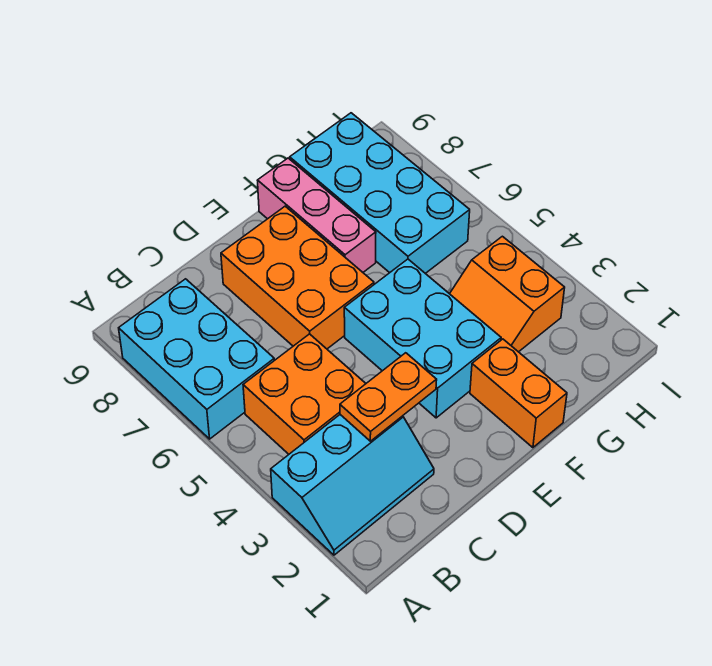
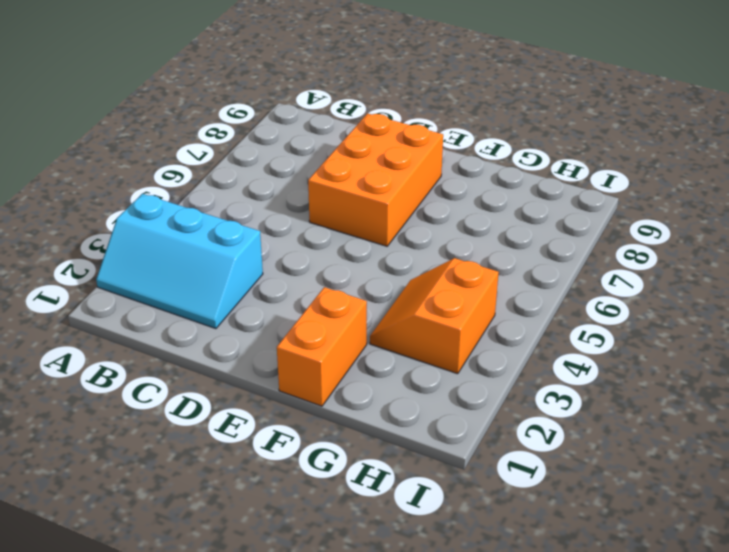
none -> cyan brick A6:B8 level 1
none -> orange brick B4:C5 level 1

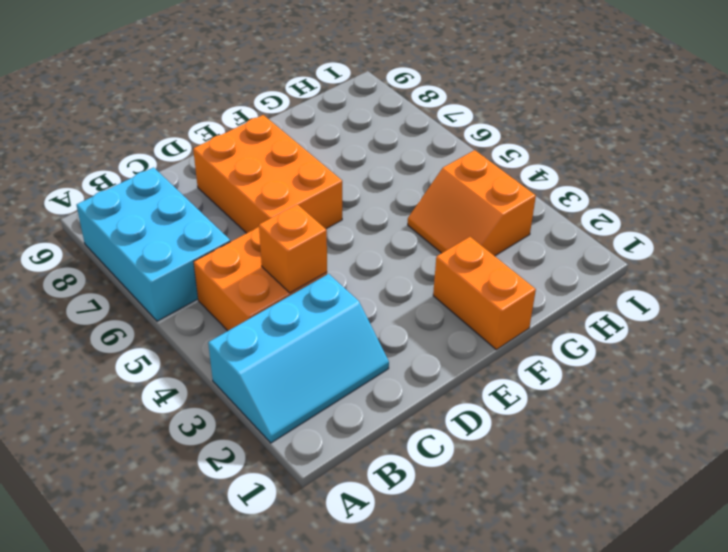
orange brick C4 level 2 -> none
none -> cyan brick E3:F5 level 1
none -> pink brick F7:F9 level 1

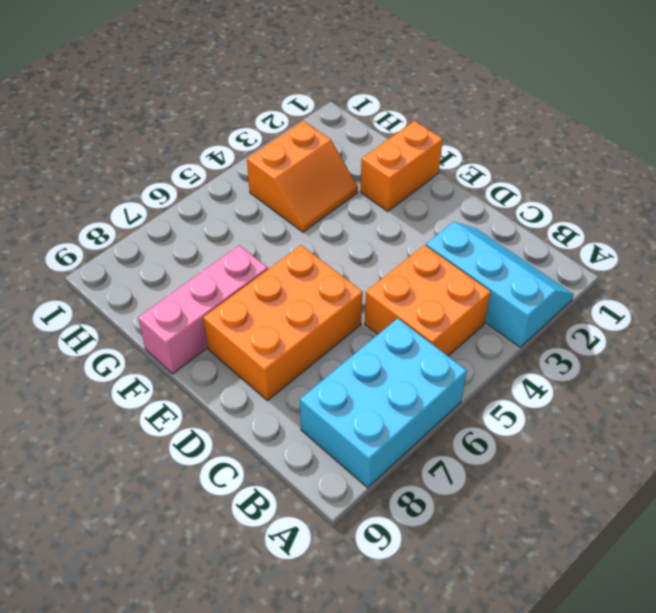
none -> cyan brick E3:F5 level 1
none -> cyan brick G6:H9 level 1

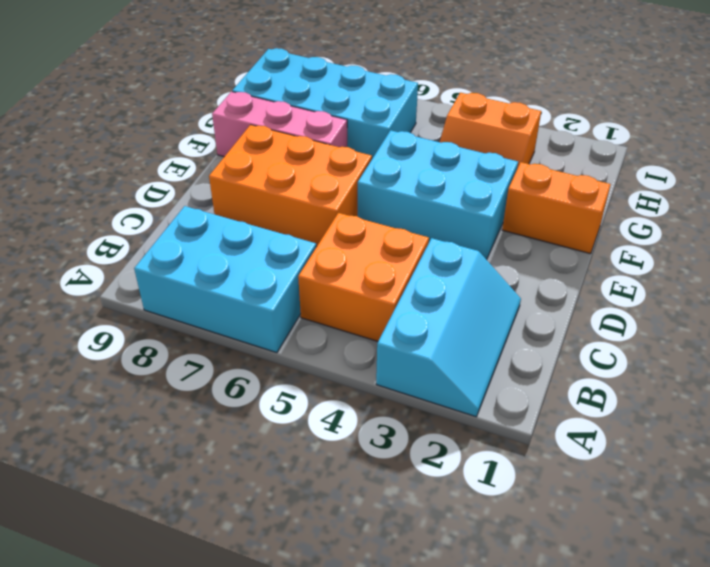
none -> orange plate C3:D3 level 2

